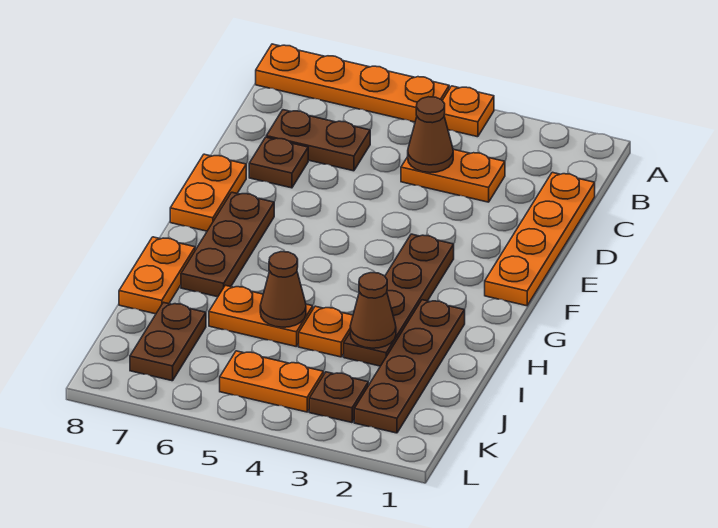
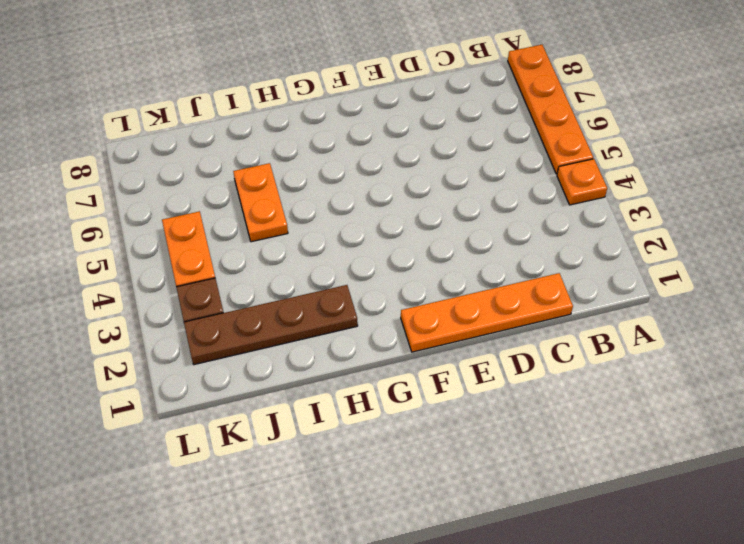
none -> orange plate C3:C4 level 1
none -> brown plate C6:C7 level 1
none -> brown plate D7 level 1

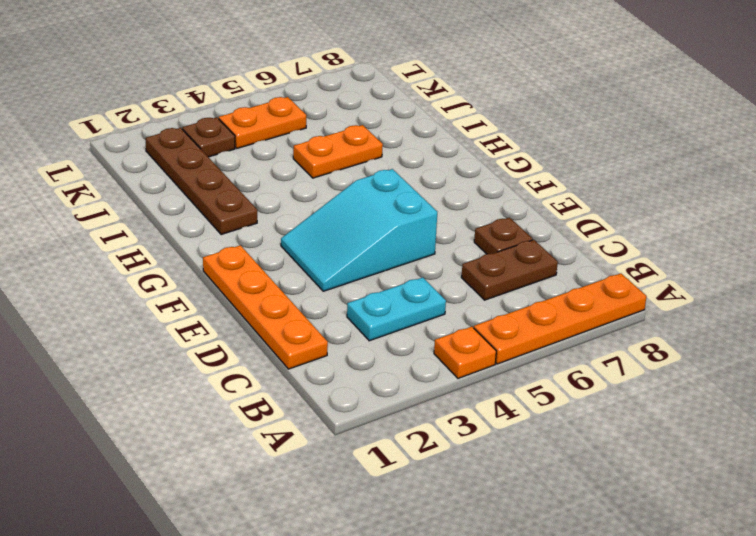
cyan plate C3:C4 level 1 -> orange plate C3:C4 level 1
cyan slope E3:F5 level 1 top 5 -> brown plate F3:I3 level 1
none -> orange plate E8:F8 level 1
none -> brown plate F7:H7 level 1
none -> orange plate H8:I8 level 1

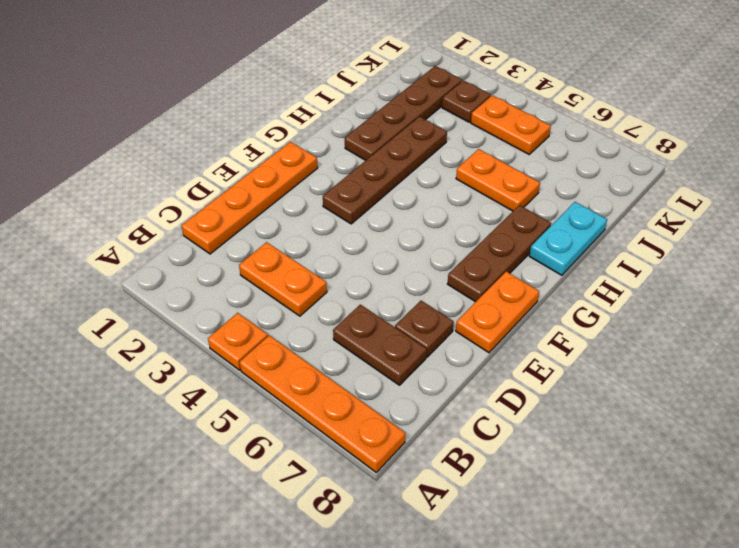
cyan plate H8:I8 level 1 -> orange plate H8:I8 level 1
none -> orange plate I4 level 1
none -> brown plate J7:K7 level 1
none -> brown cone C4 level 2

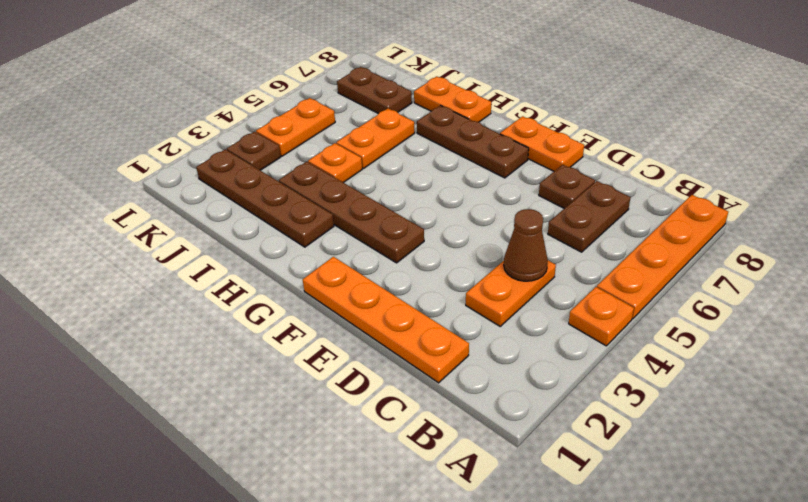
none -> brown cone I3 level 2
none -> brown cone I5 level 2

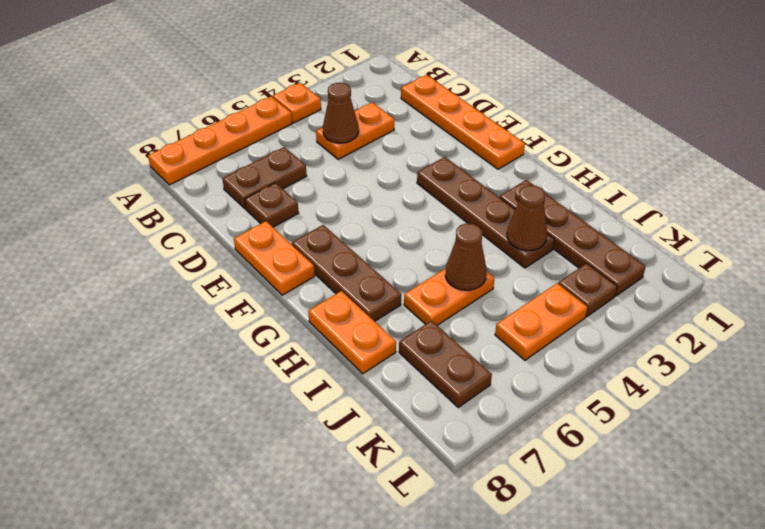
none -> orange plate I4 level 1

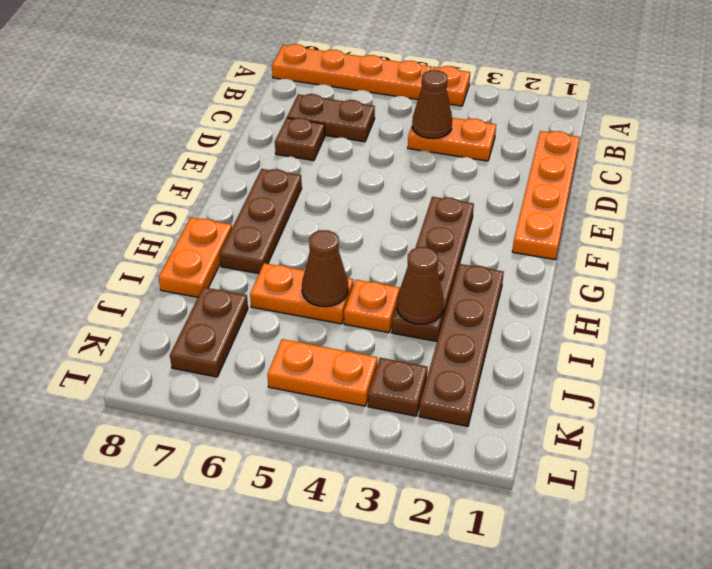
none -> orange plate E8:F8 level 1

